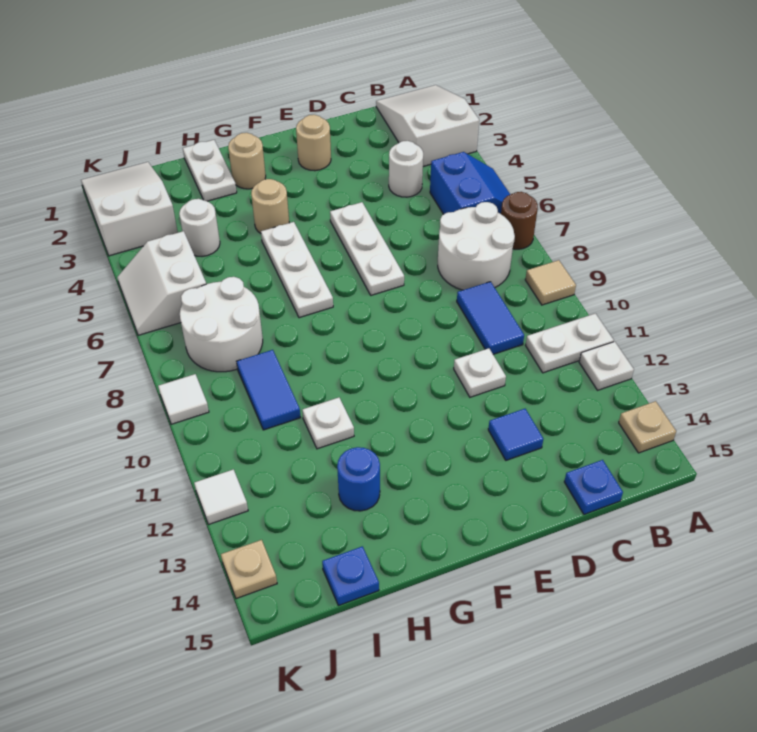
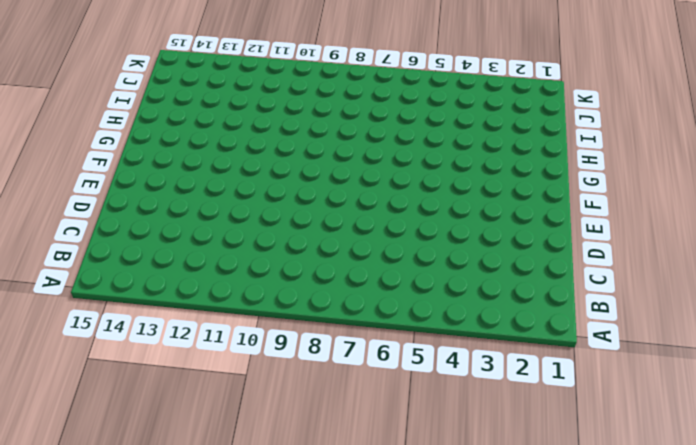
none -> white slope A1:B3 level 1 top 3
none -> blue slope A5:B6 level 1 top B
none -> brown round brick A7 level 1
none -> tan tile A9 level 1

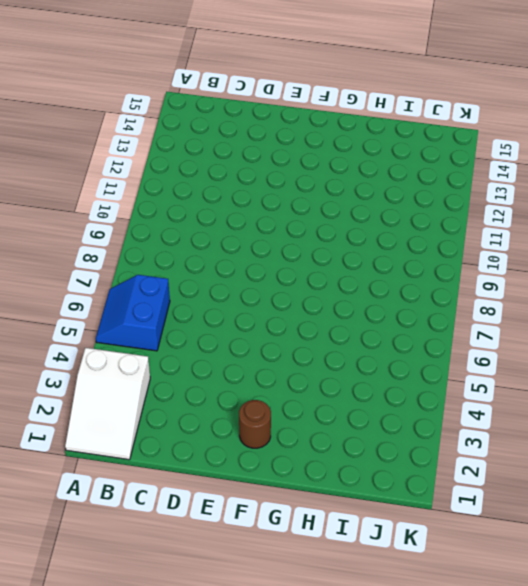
brown round brick F2 level 1 -> brown round brick A7 level 1
none -> tan tile A9 level 1
none -> white plate A11:B11 level 1
none -> white plate A12 level 1
none -> tan plate A14 level 1

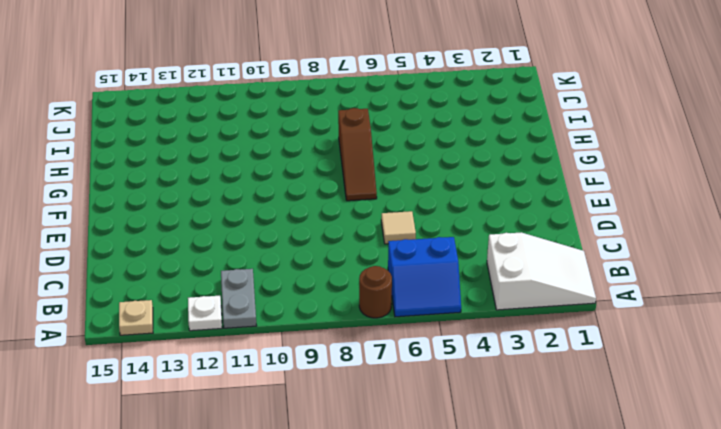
grey plate A11:B11 level 1 -> white plate A11:B11 level 1
tan tile D6 level 1 -> tan tile A9 level 1
brown slope F7:H7 level 1 top H -> white plate G5:G7 level 1
none -> white round brick B7:C8 level 1
none -> white round brick C4 level 1
none -> blue tile C9:C10 level 1
none -> blue plate C15 level 1

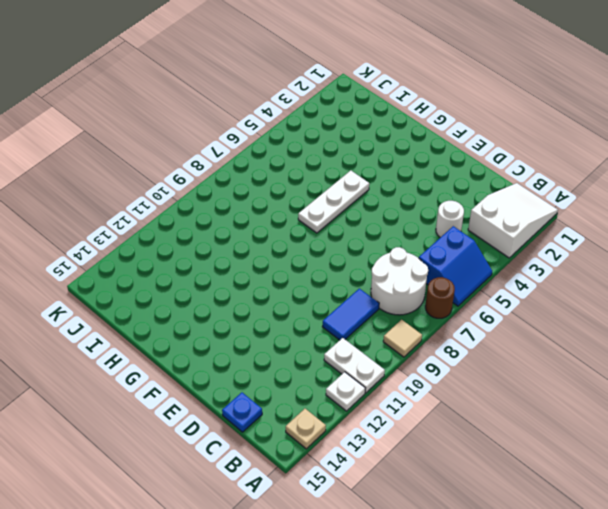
none -> white plate D11 level 1
none -> blue tile D13 level 1
none -> tan round brick E2 level 1
none -> white plate E5:E7 level 1

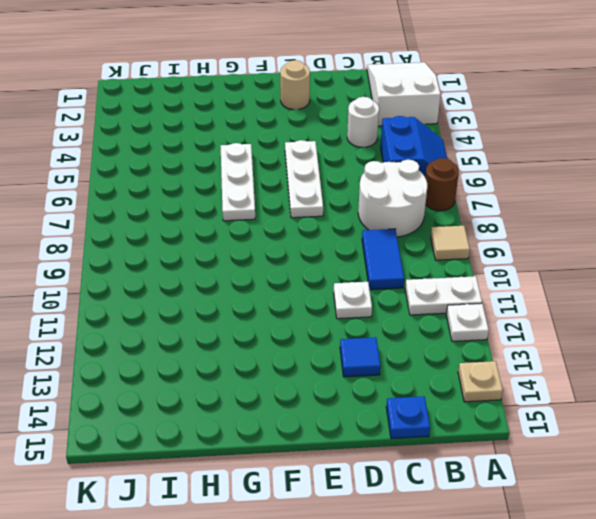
none -> tan round brick G2 level 1
none -> tan round brick G4 level 1
none -> white plate H1:H2 level 1
none -> white plate H11 level 1

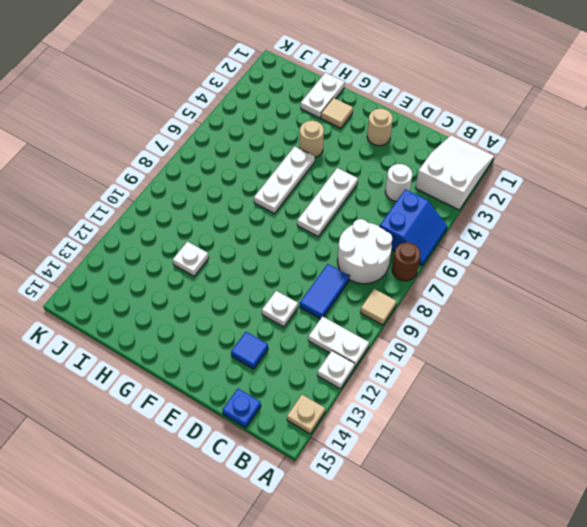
tan tile G2 level 1 -> tan round brick G2 level 1
none -> blue round brick H13 level 1
none -> white round brick I4 level 1
none -> white round brick I7:J8 level 1
none -> blue tile I9:I10 level 1

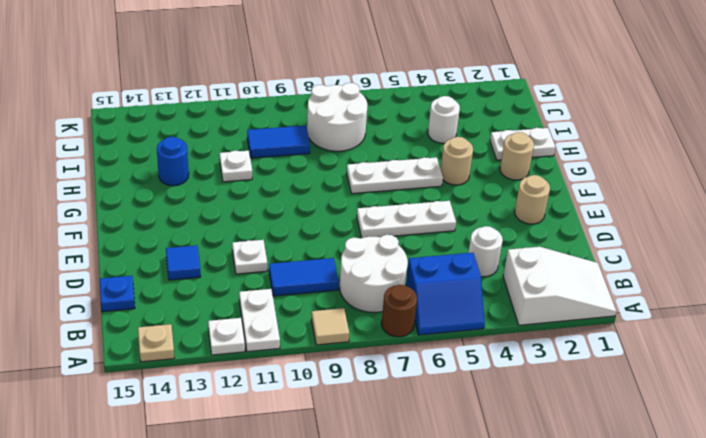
none -> blue plate I15 level 1
none -> white slope J1:K3 level 1 top 3
none -> white slope J5:K6 level 1 top J
none -> white tile K9 level 1

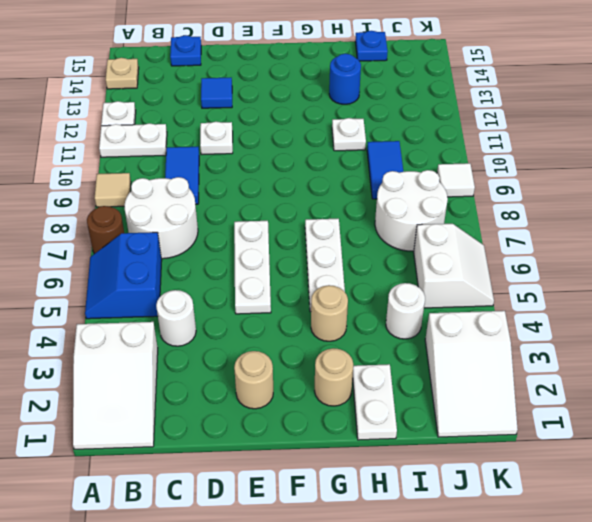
none -> white tile K12 level 1
none -> tan plate K14 level 1

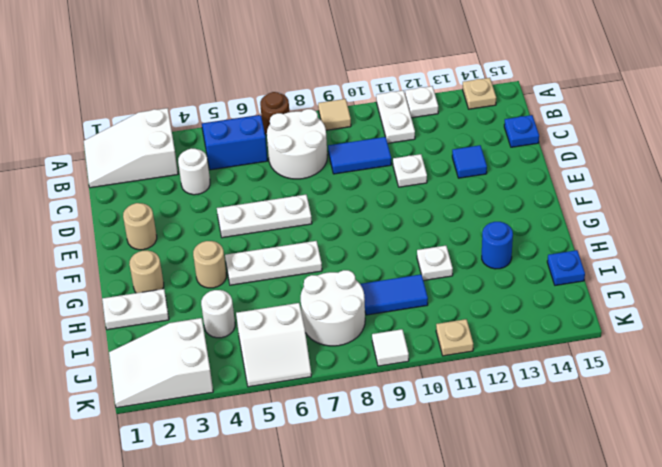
tan plate K11 level 1 -> tan plate K14 level 1
none -> white tile K12 level 1

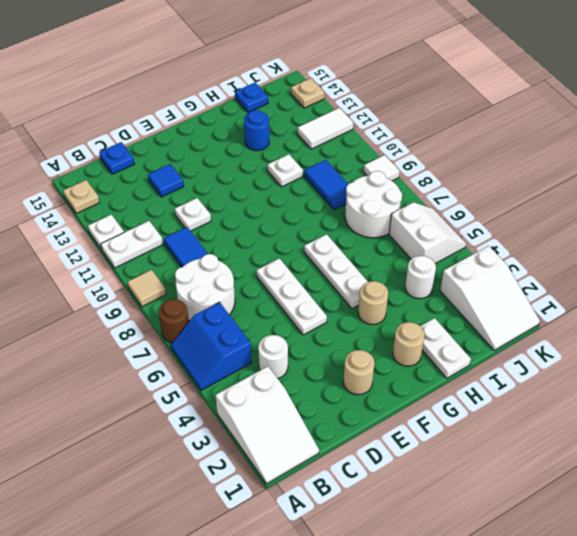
white tile J12:K12 level 1 -> white tile K12 level 1

